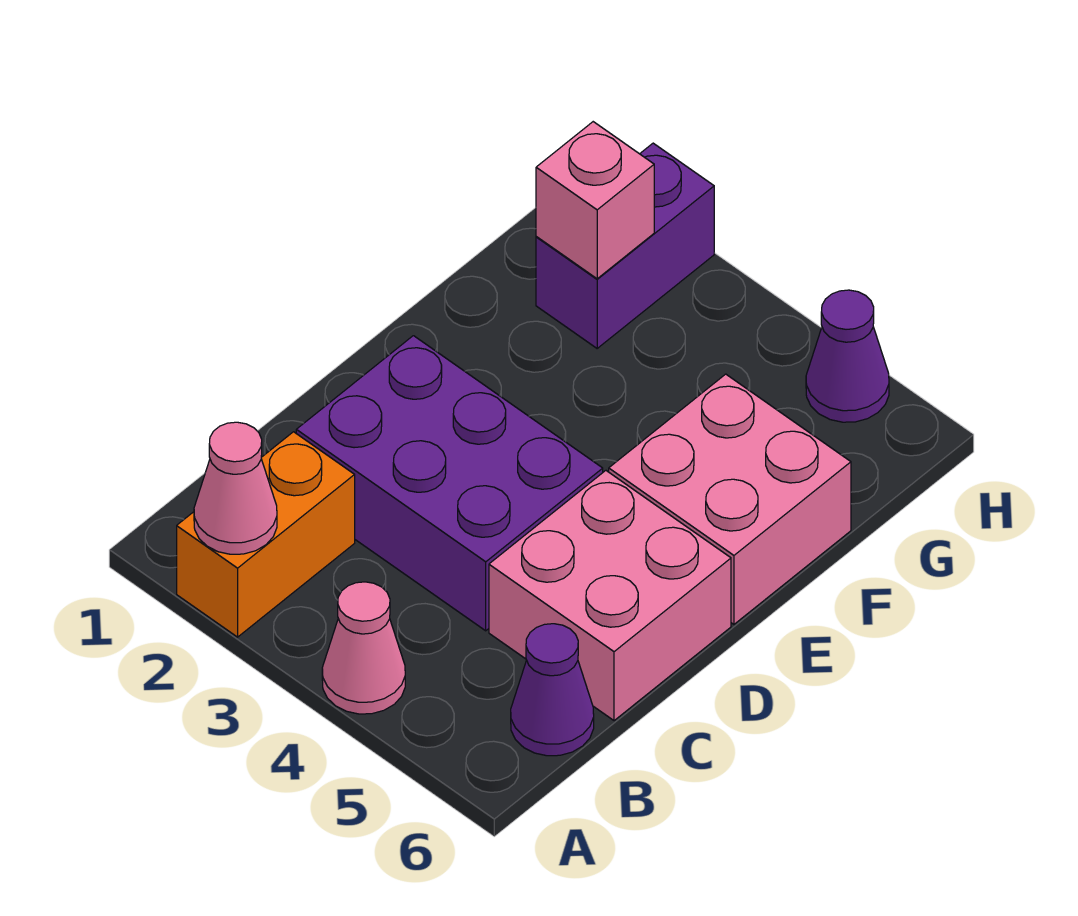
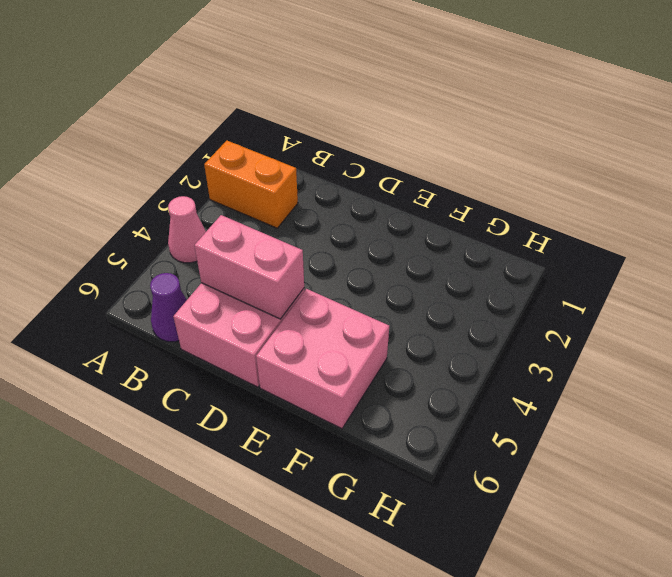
pink brick C5:D5 level 2 -> none
none -> purple brick C2:D4 level 1
none -> purple brick G2:H2 level 1

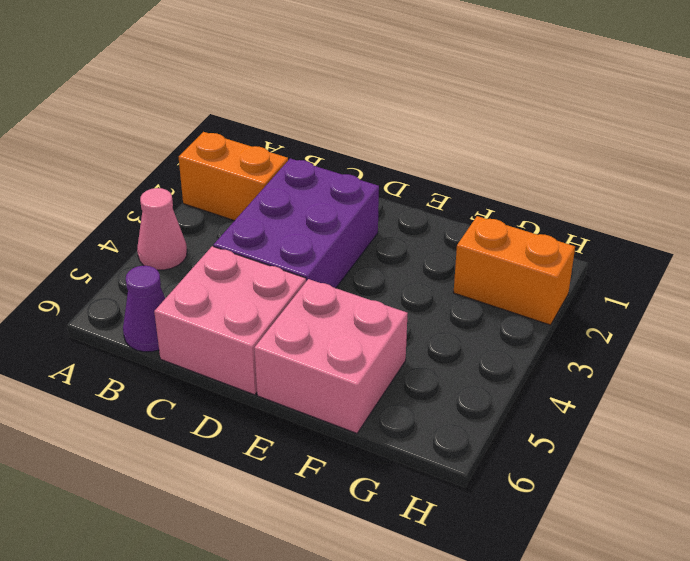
orange brick G2:H2 level 1 -> purple brick G2:H2 level 1
none -> purple cone H5 level 1
none -> pink cone A2 level 2

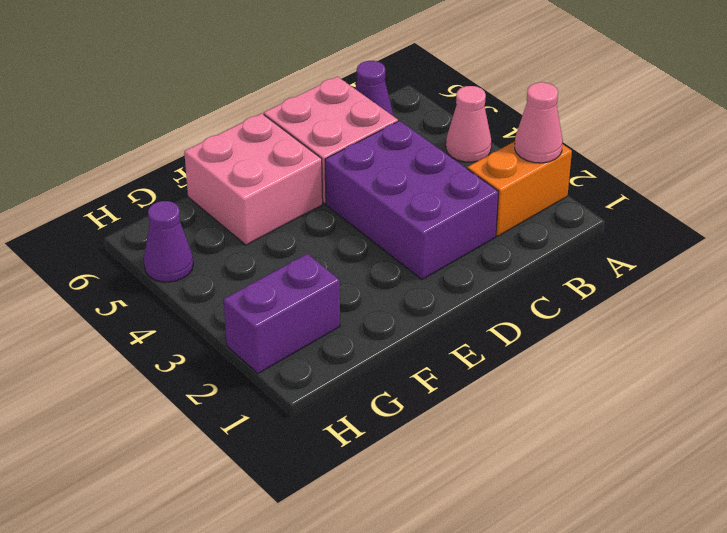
none -> pink brick G2 level 2

